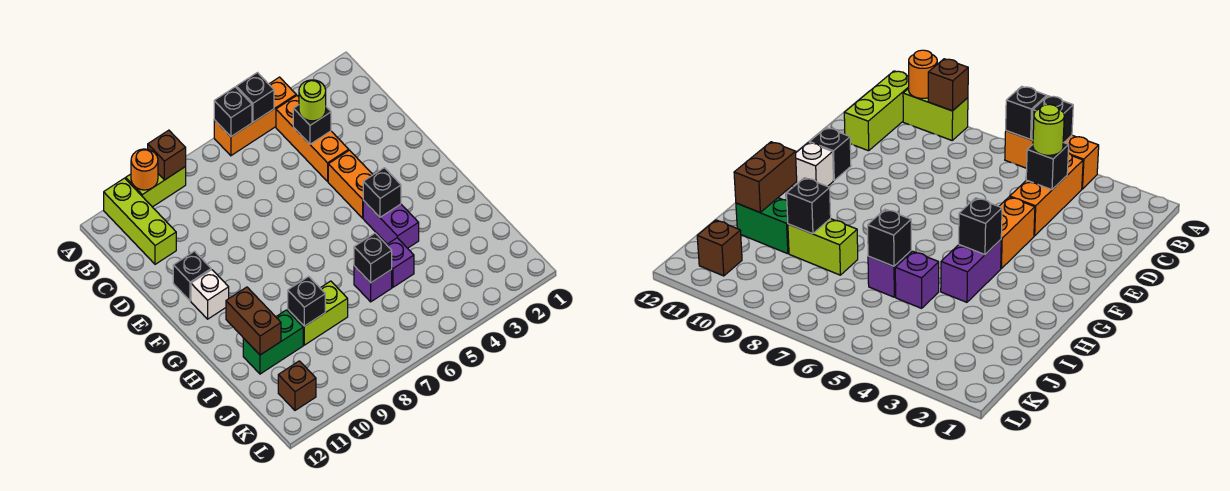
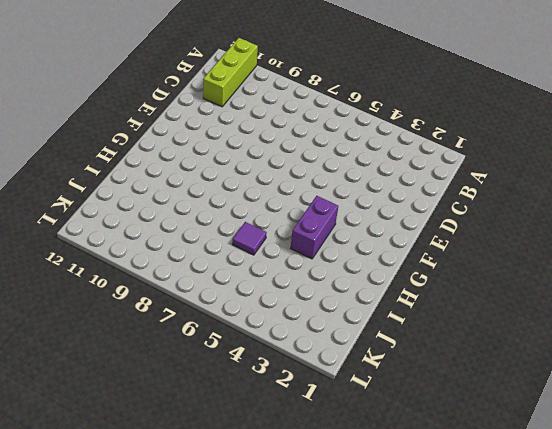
purple tile I6 level 1 -> purple brick I6 level 1
none -> orange brick A4:A6 level 1
none -> lime brick A9:A10 level 1
none -> orange brick B4:D4 level 1

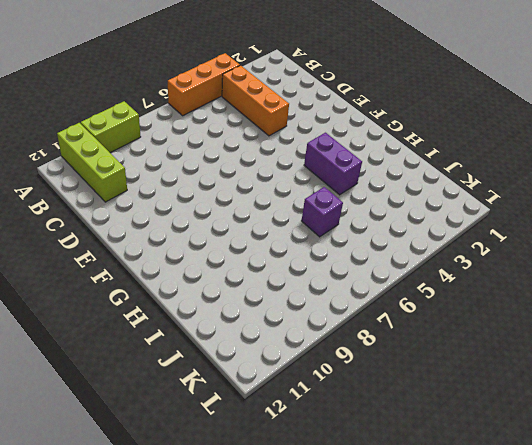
none -> orange brick E4:F4 level 1
none -> black brick E11 level 1
none -> white brick F11 level 1

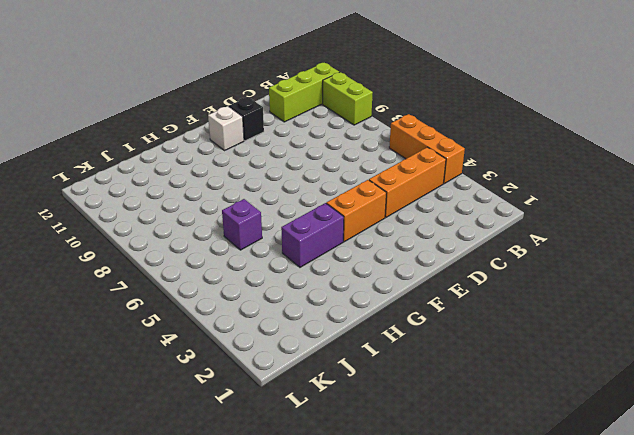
none -> purple brick I5 level 1
none -> lime brick I8:I9 level 1
none -> green brick I10:I11 level 1

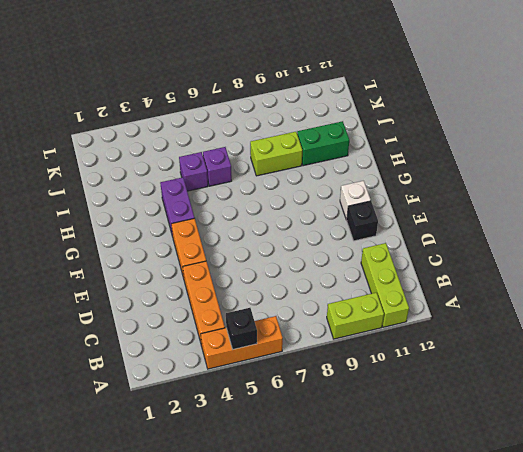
none -> brown brick K11 level 1
none -> black brick A6 level 2
none -> brown brick A9 level 2

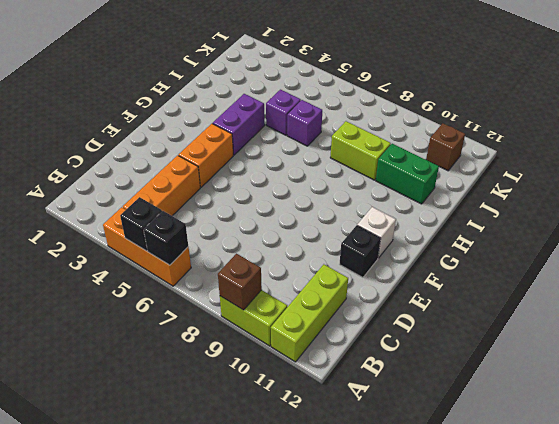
none -> orange round brick A10 level 2
none -> black brick C4 level 2
none -> black brick G4 level 2

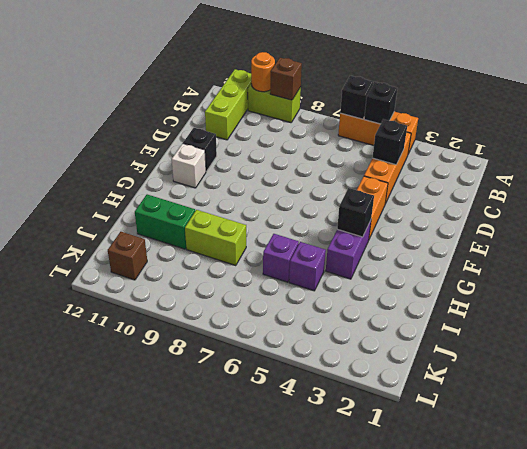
none -> brown brick H11:I11 level 2
none -> black brick I6 level 2
none -> black brick I9 level 2

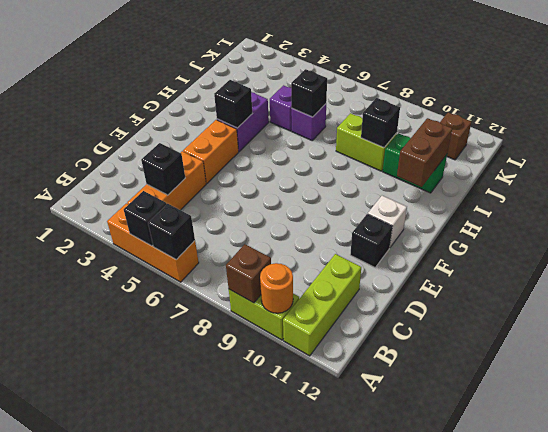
none -> lime round brick C4 level 3

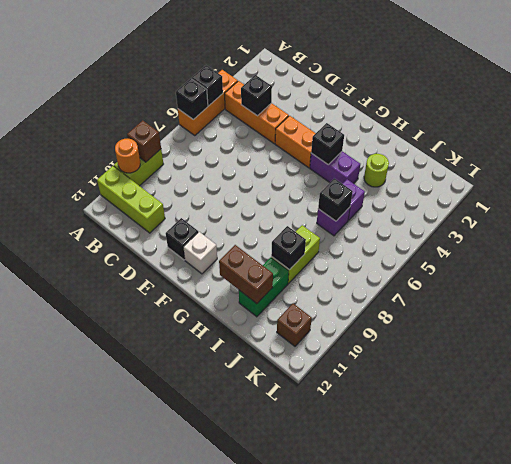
lime round brick I3 level 1 -> lime round brick C4 level 3

